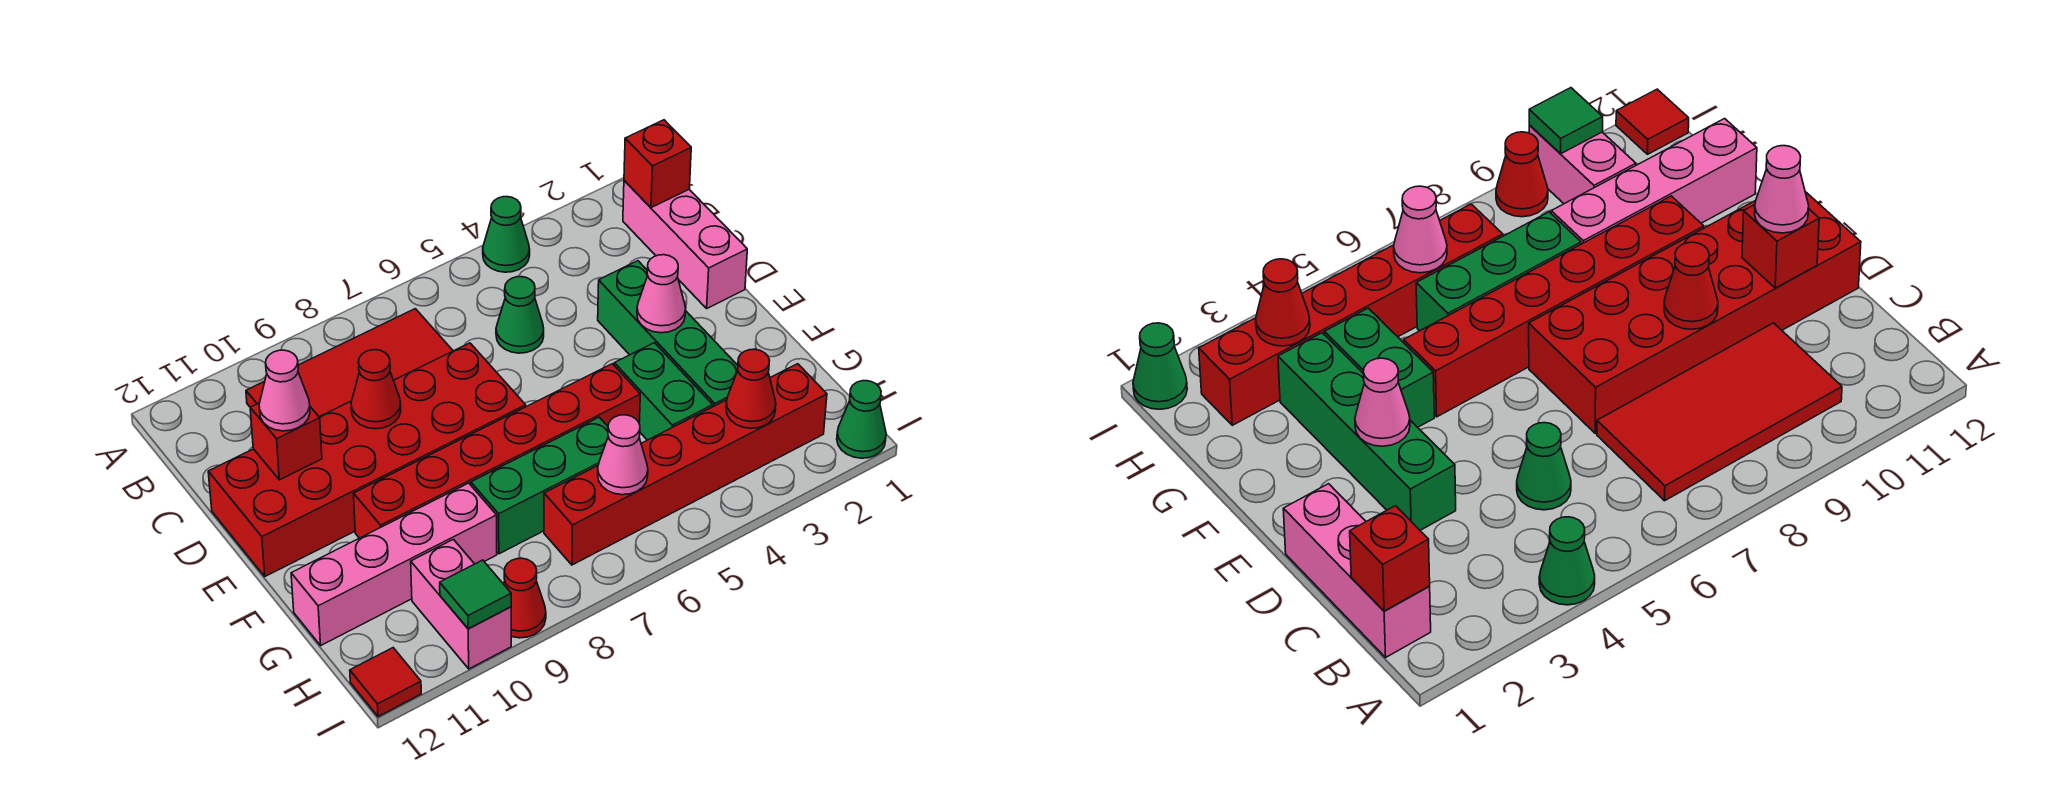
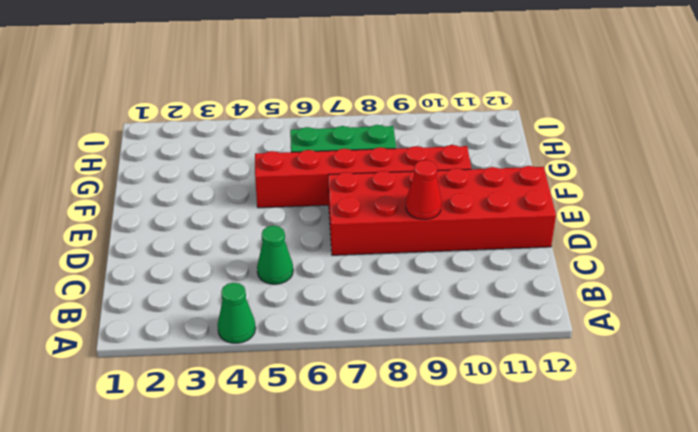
none -> pink brick B1:D1 level 1
none -> red tile B7:C10 level 1
none -> green brick D3:G3 level 1

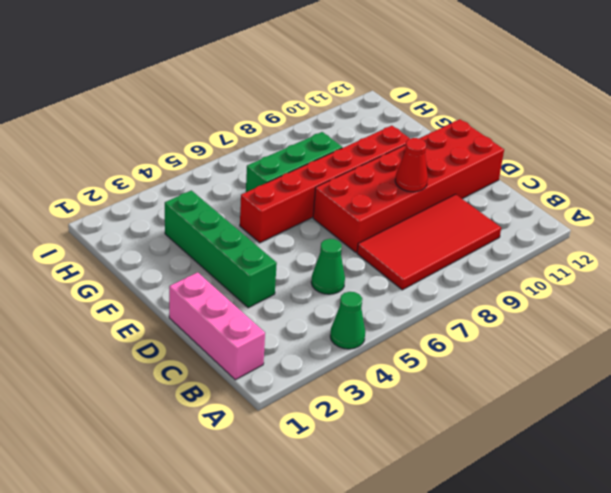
none -> green brick F4:G4 level 1
none -> pink brick G9:G12 level 1
none -> red brick H2:H7 level 1

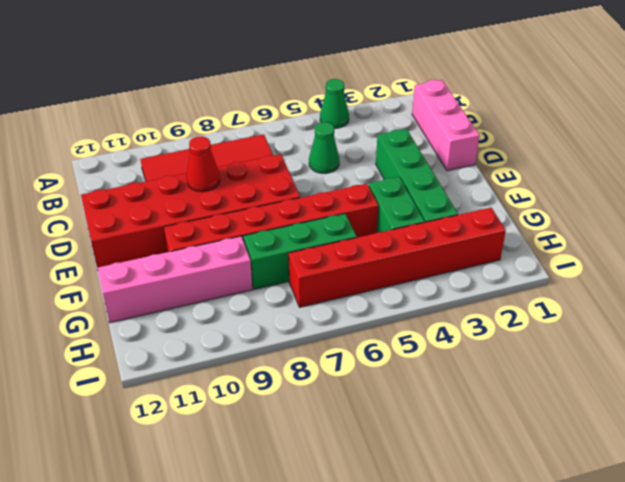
none -> pink brick H10:I10 level 1
none -> green cone I1 level 1
none -> red cone I9 level 1

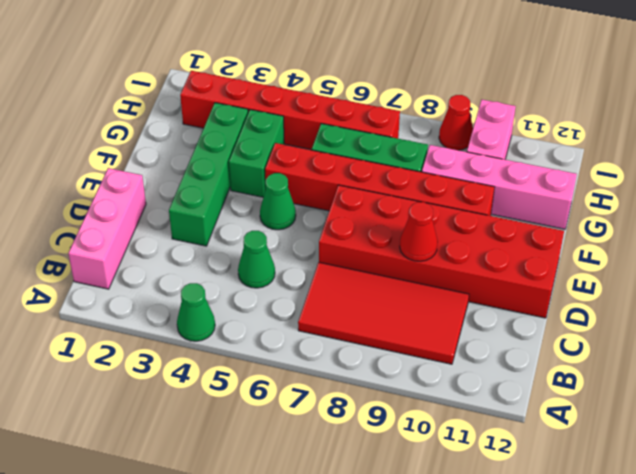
green cone E5 level 1 -> green cone I1 level 1
none -> red tile I12 level 1
none -> red brick B1 level 2
none -> red brick D11 level 2

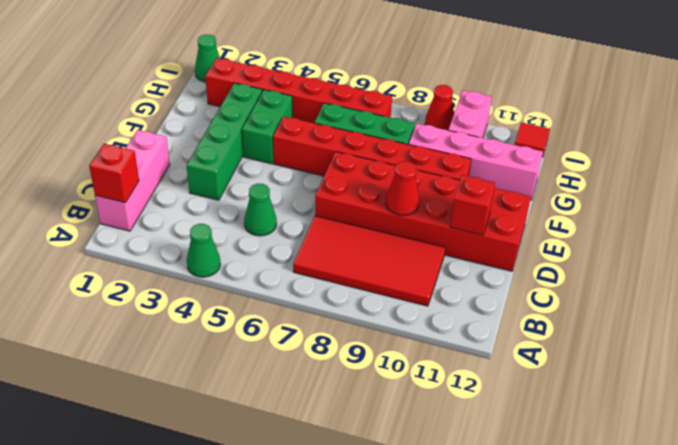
none -> pink cone E3 level 2
none -> red cone H3 level 2
none -> pink cone H6 level 2

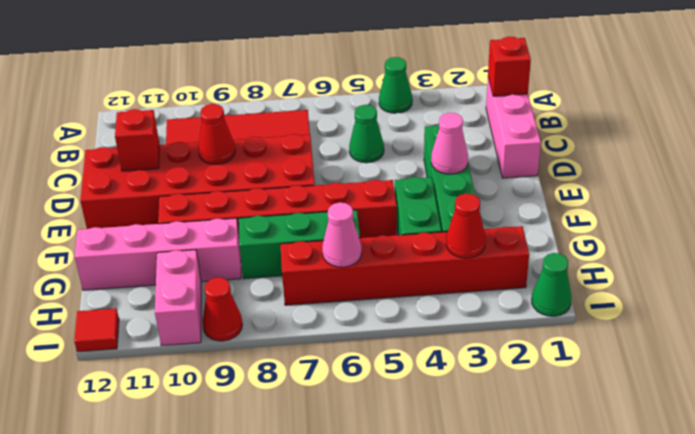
none -> green tile I10 level 2
none -> pink cone D11 level 3

